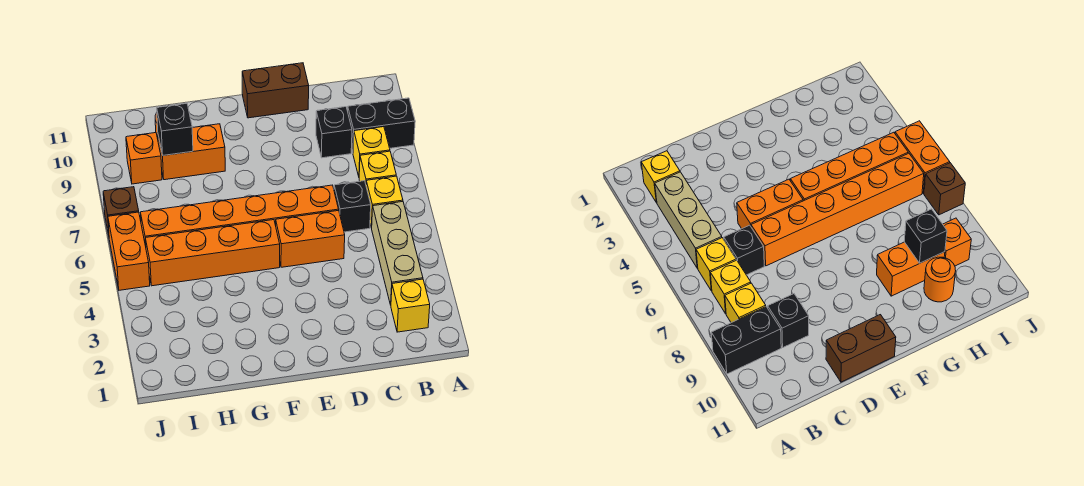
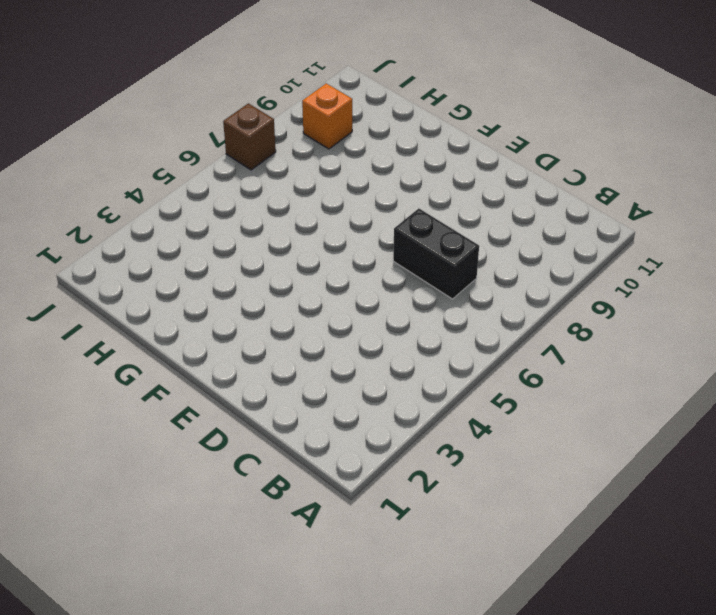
black brick C7:D7 level 1 -> black brick A9:B9 level 1
none -> yellow brick B2 level 1
none -> tan brick B3:B5 level 1
none -> yellow brick B6 level 1

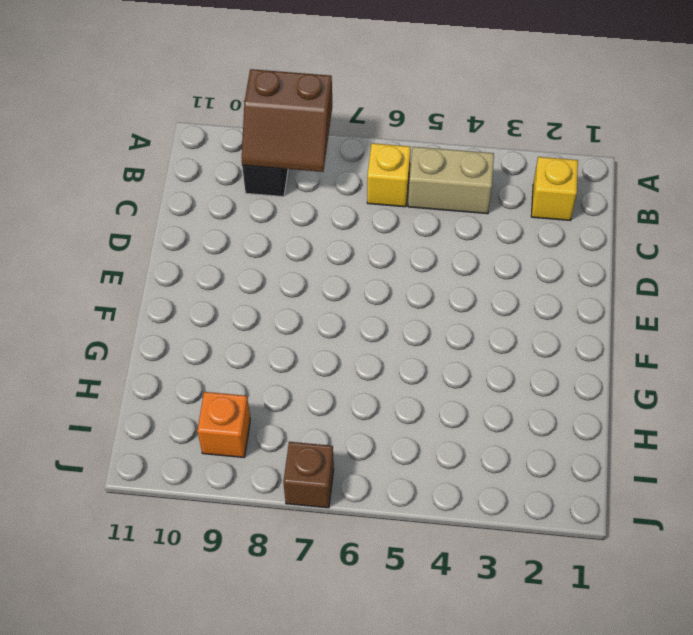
brown slope A8:B9 level 2 top A -> none
tan brick B4:B5 level 1 -> tan brick B3:B5 level 1
none -> yellow brick B7 level 1
none -> yellow brick B8 level 1
none -> black brick C6 level 1

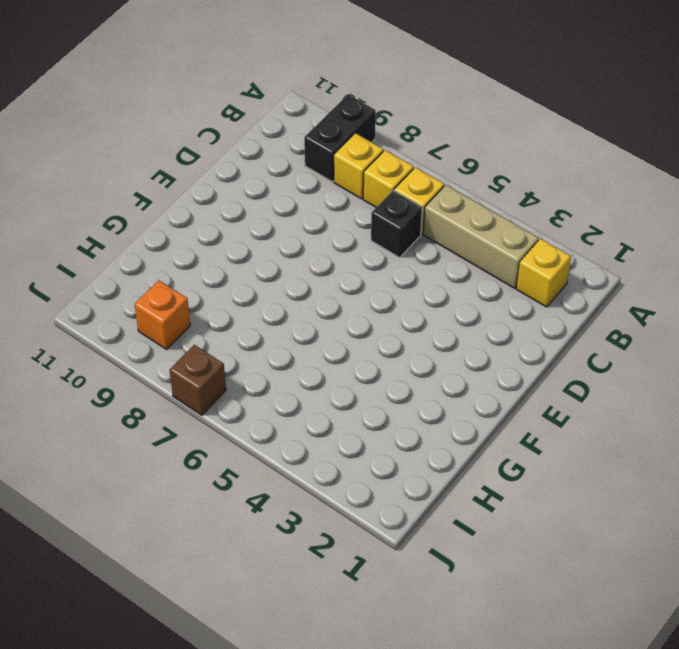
none -> black brick C9 level 1
none -> orange brick D5:E5 level 1
none -> orange brick D6:I6 level 1

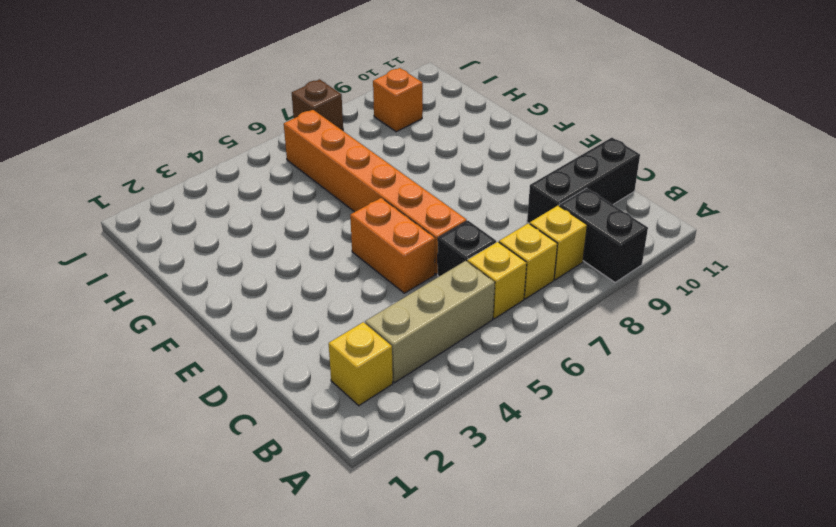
black brick C9:C11 level 1 -> black brick C9 level 1
none -> brown brick D11:E11 level 1
none -> orange brick F5:I5 level 1
none -> orange brick G9:H9 level 1

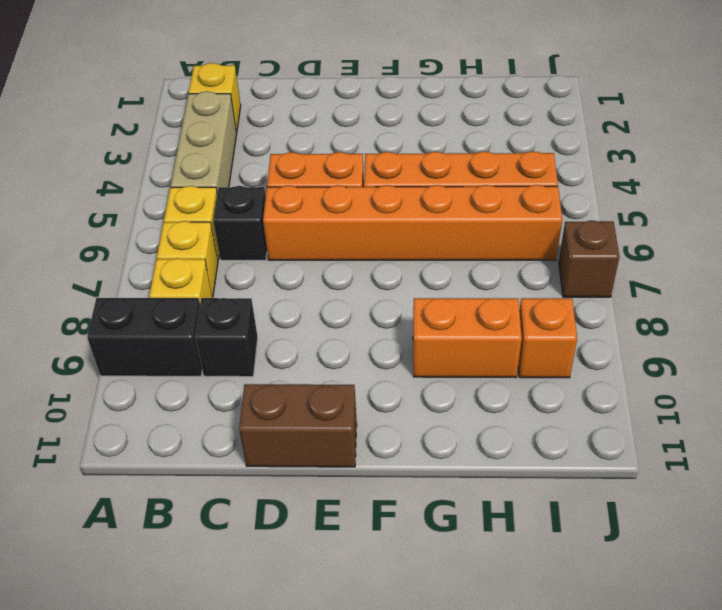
none -> orange round brick H10 level 1
none -> orange brick J5:J6 level 1
none -> black brick H9 level 2

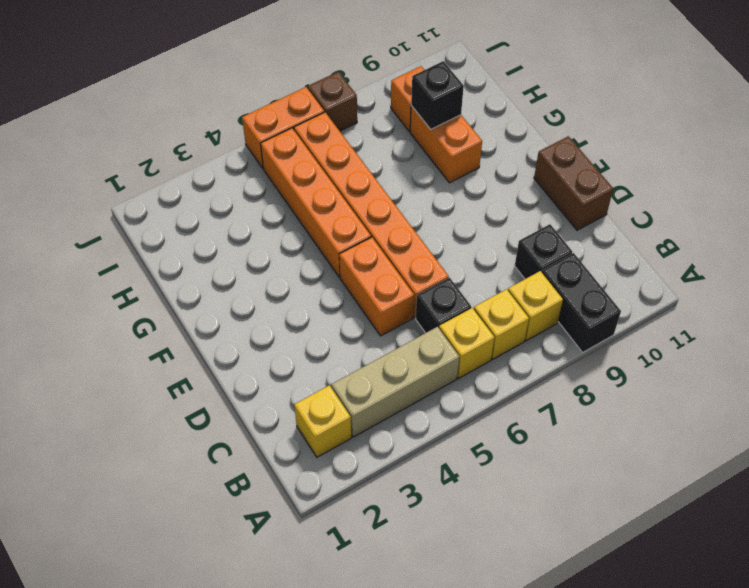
none -> orange round brick H10 level 1

